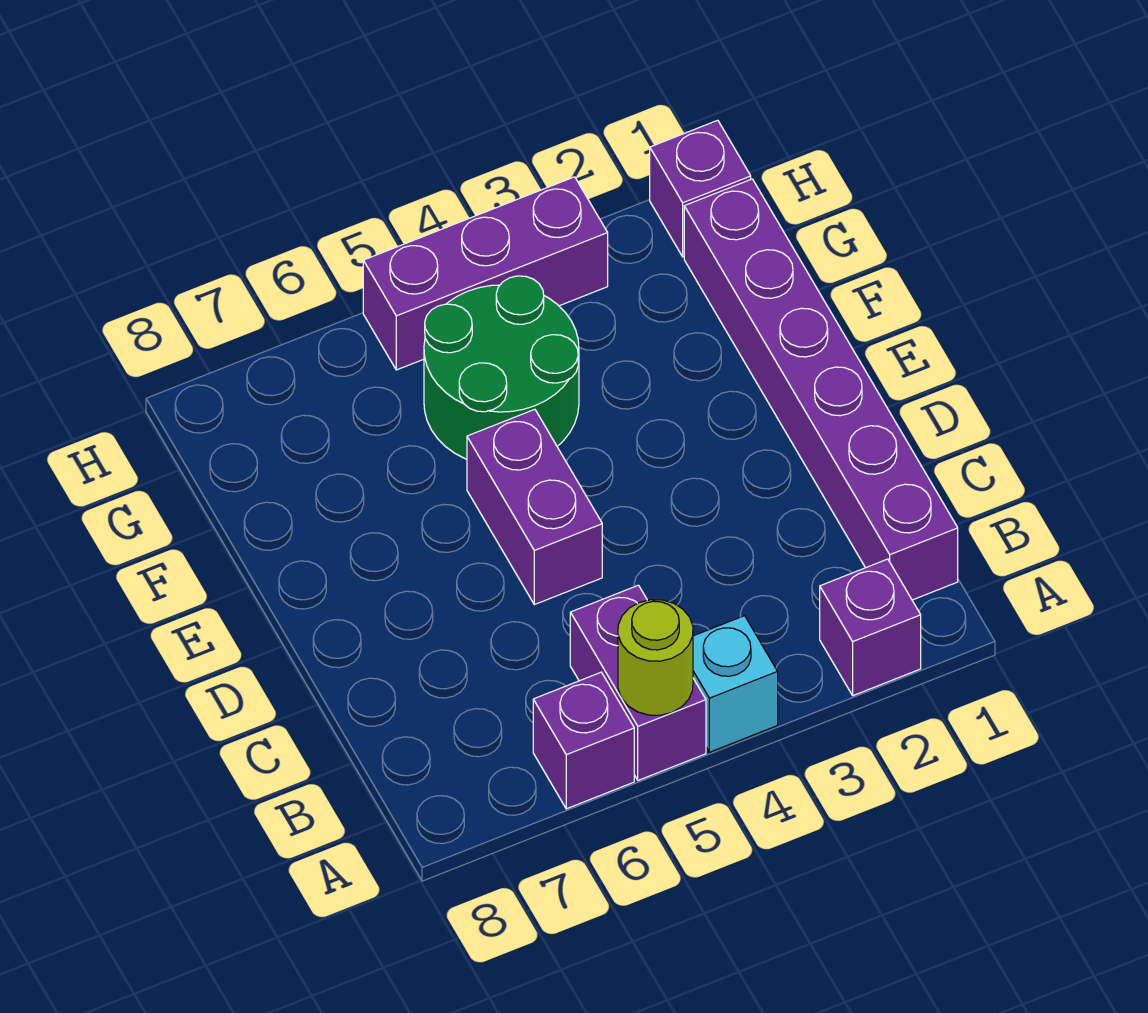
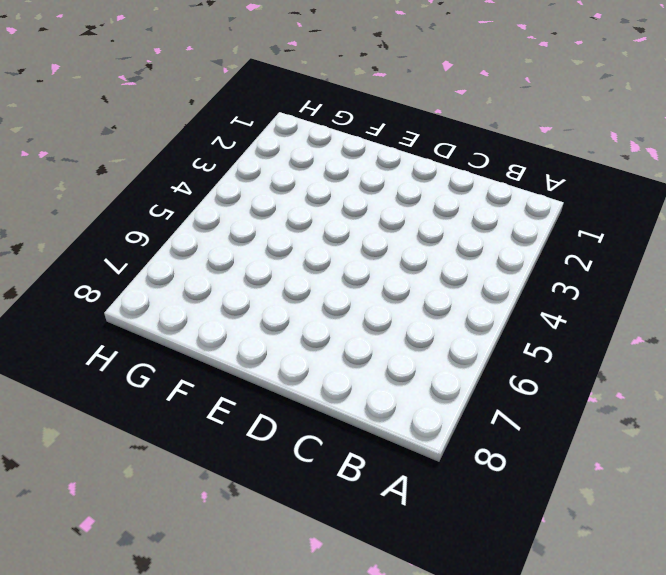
none -> purple brick A2 level 1
none -> cyan brick A4 level 1

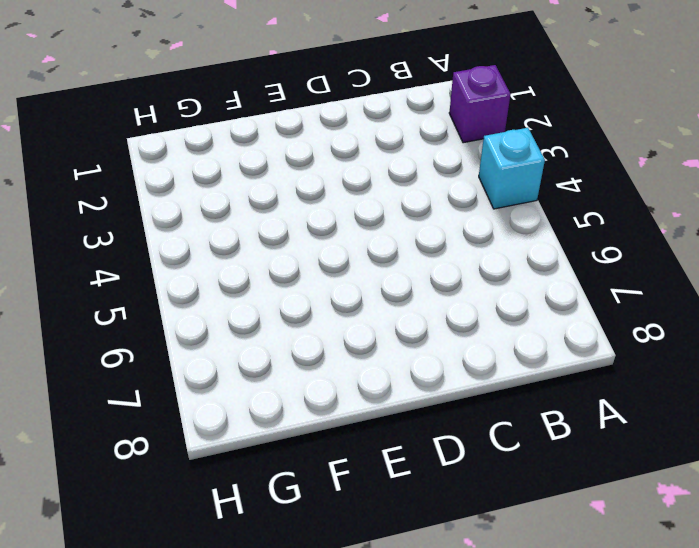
none -> purple brick A5:B5 level 1
none -> purple brick A6 level 1

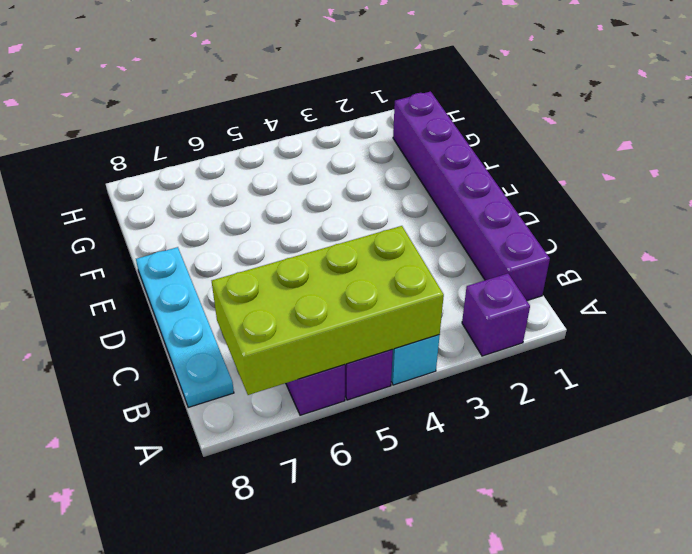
lime brick A4:B7 level 2 -> lime round brick A5 level 2
cyan plate B8:E8 level 1 -> none
none -> purple brick D5:E5 level 1
none -> green round brick F4:G5 level 1

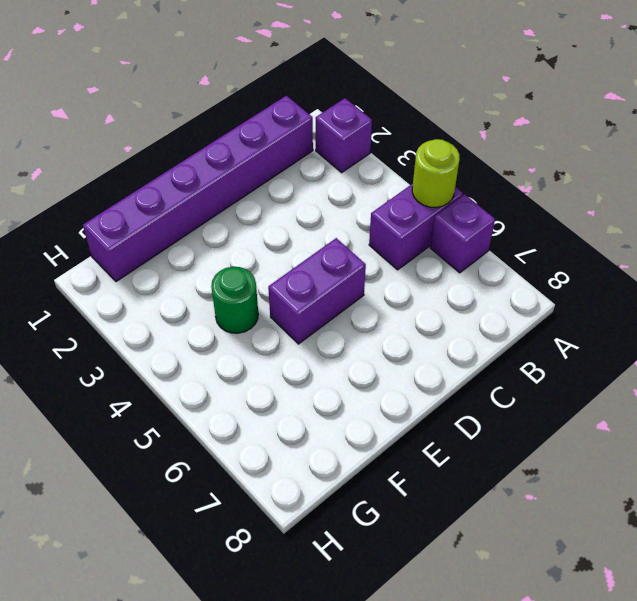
green round brick F4 level 1 -> green round brick F4:G5 level 1
none -> cyan brick A4 level 1
none -> purple brick H1 level 1

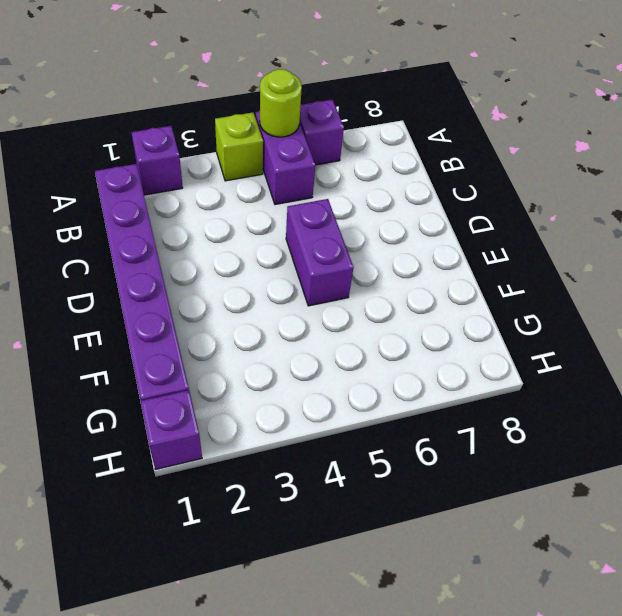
lime brick A4 level 1 -> cyan brick A4 level 1
none -> green round brick F4:G5 level 1
none -> purple brick H3:H5 level 1

